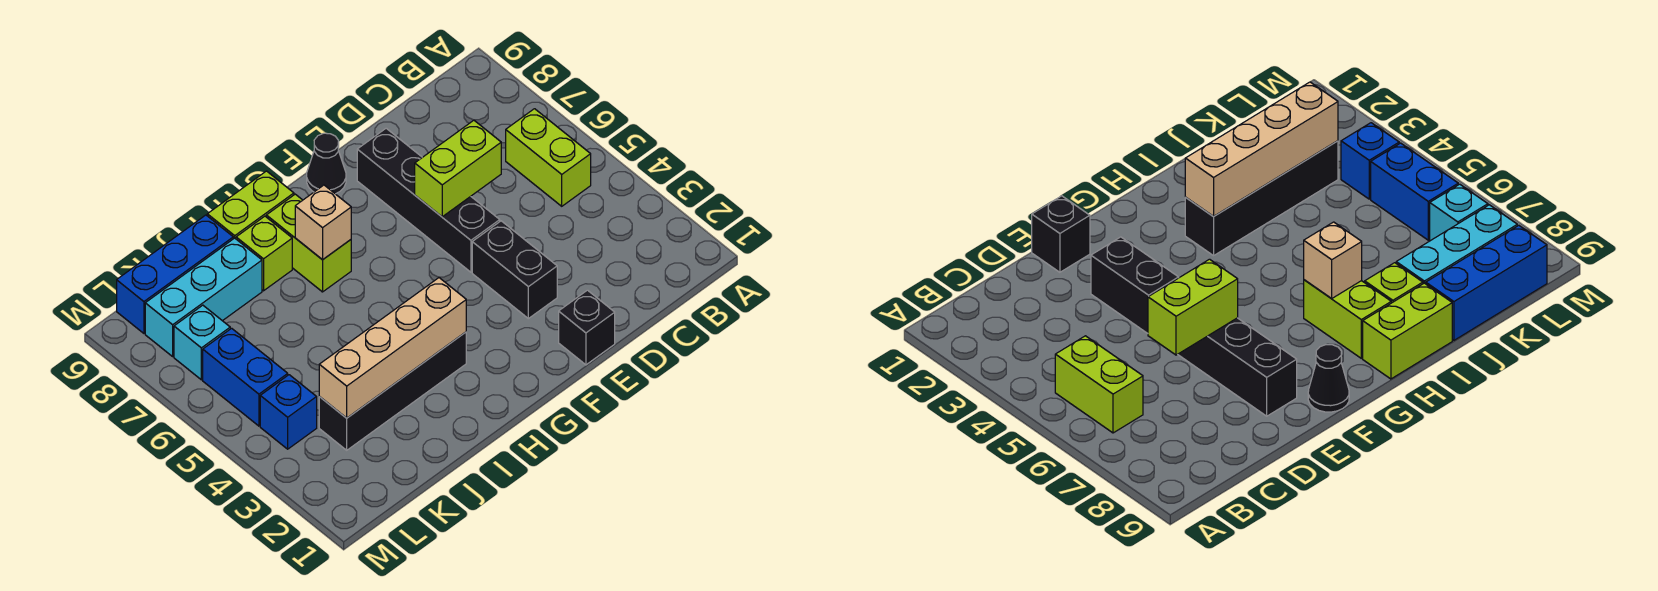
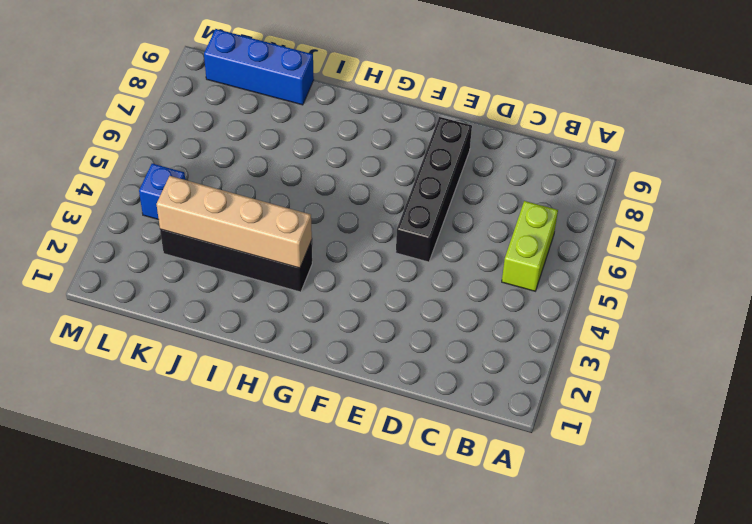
none -> black brick E1 level 1
none -> black brick E3:E4 level 1
none -> black cone F9 level 1

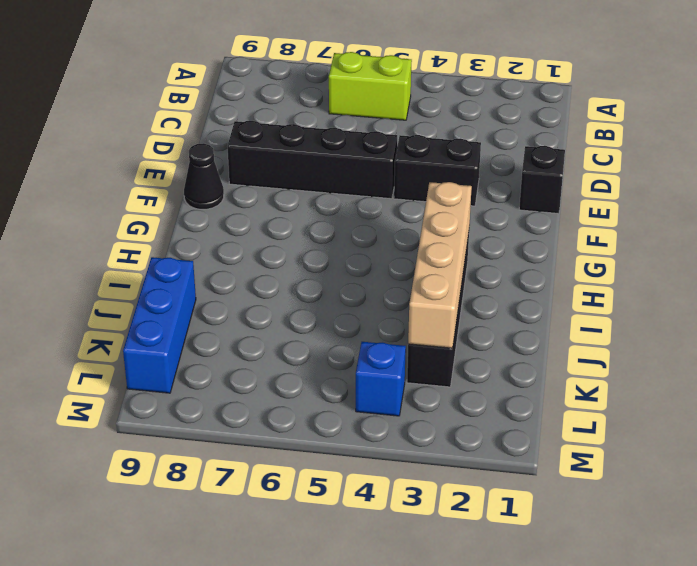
none -> lime brick H7:H8 level 1
none -> lime brick H9:I9 level 1
none -> lime brick I8 level 1

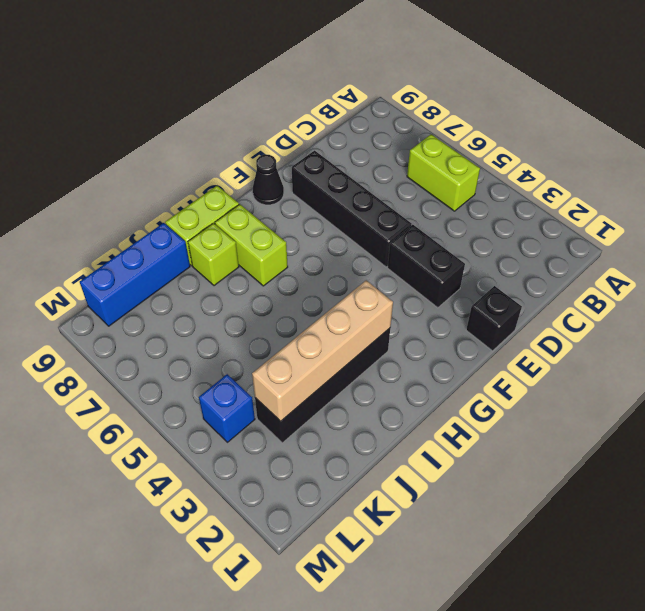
none -> cyan brick J8:L8 level 1
none -> blue brick L5:L6 level 1
none -> cyan brick L7 level 1

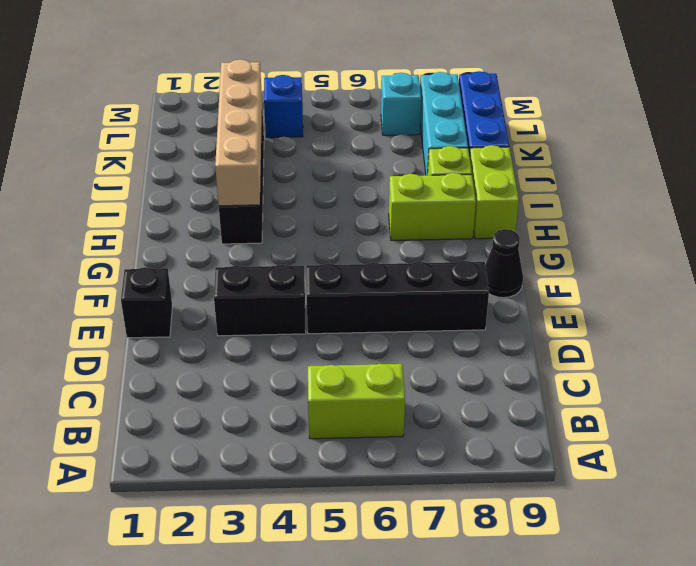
none -> blue brick L5:L6 level 1
none -> lime brick D6:E6 level 2
none -> tan brick H7 level 2

